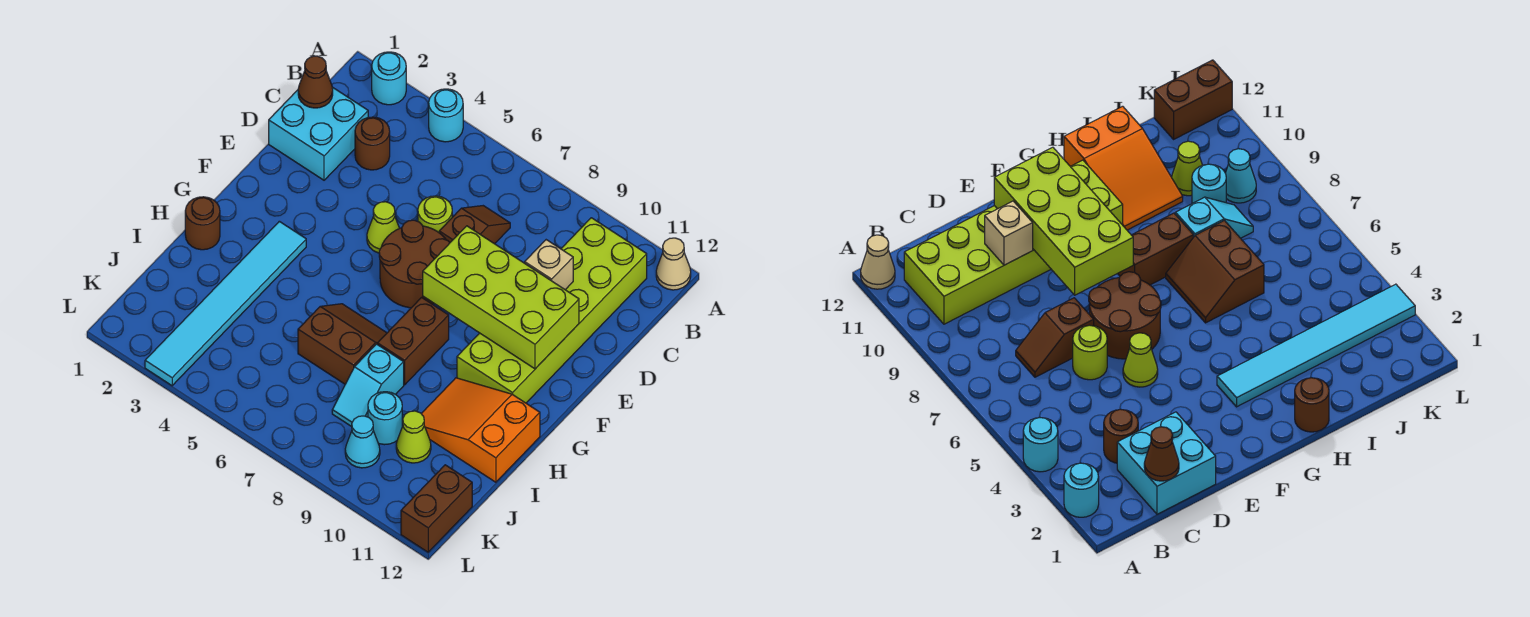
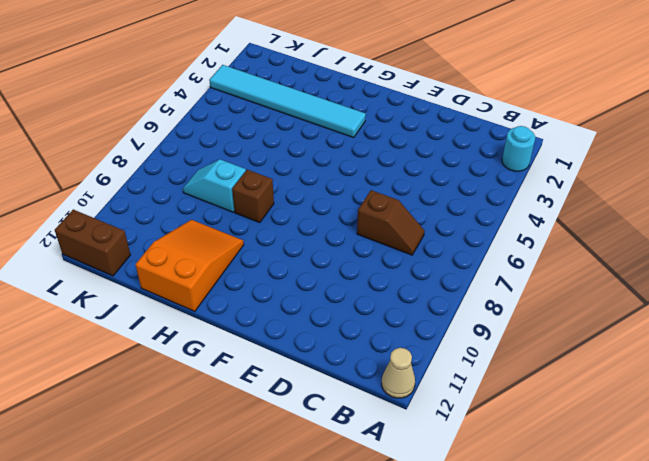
brown brick H8 level 1 -> brown brick G8:H8 level 1
none -> cyan round brick A4 level 1
none -> lime brick B10:G11 level 1
none -> cyan brick C1:D2 level 1

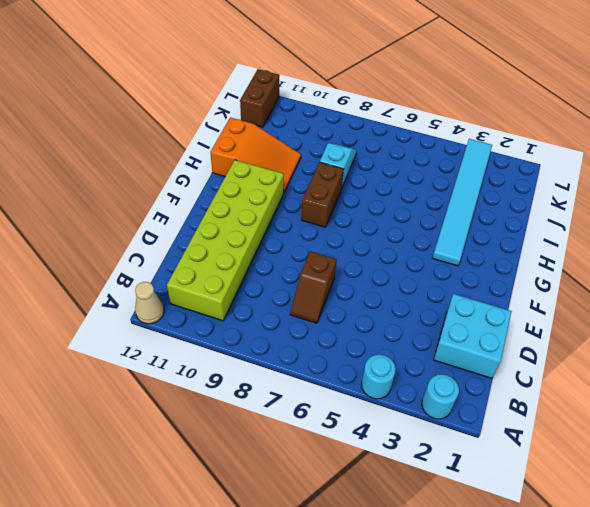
none -> brown round brick C3 level 1
none -> lime round brick D6 level 1
none -> lime cone E5 level 1

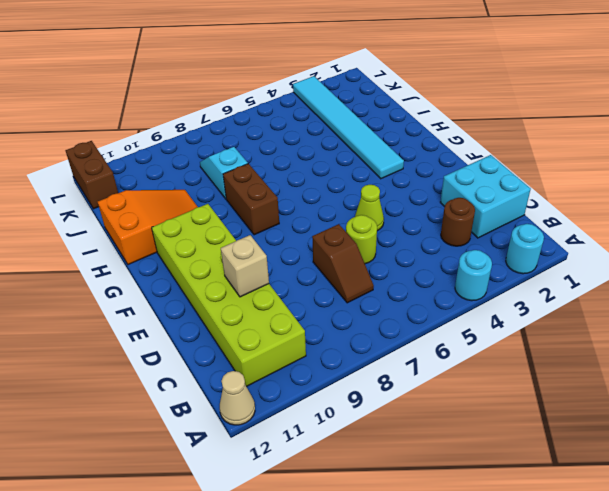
none -> brown round brick E6:F7 level 1
none -> brown round brick H1 level 1
none -> brown slope H6:I7 level 1 top I

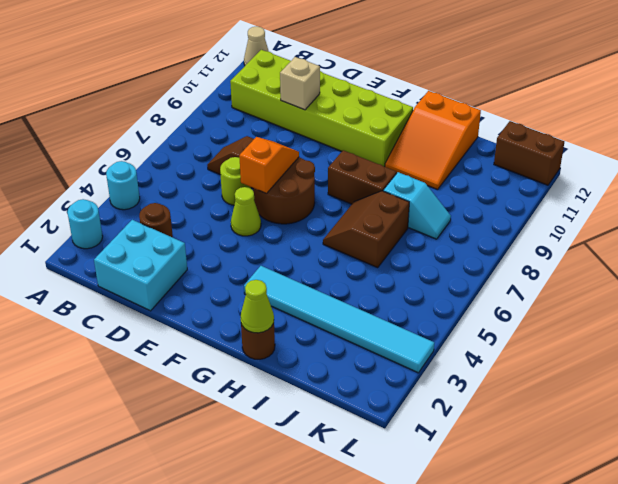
orange slope E6:E7 level 2 top 6 -> none
lime cone H1 level 2 -> lime cone J10 level 1
none -> cyan round brick J9 level 1
none -> cyan cone K9 level 1
none -> brown cone C1 level 2

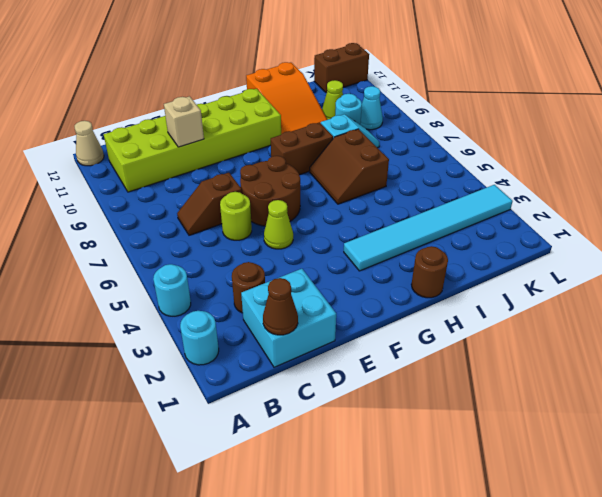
none -> lime brick E8:F11 level 2

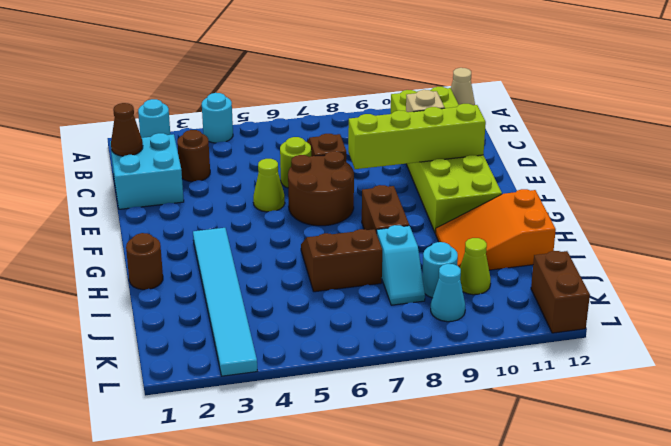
lime brick E8:E11 level 2 -> lime brick E8:F11 level 2

